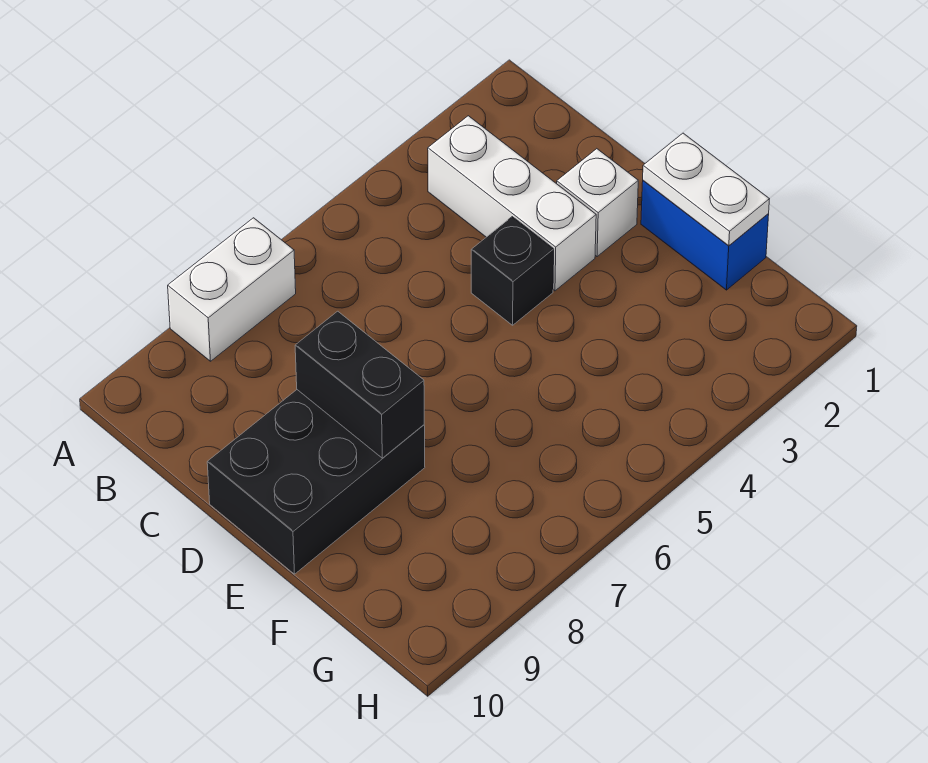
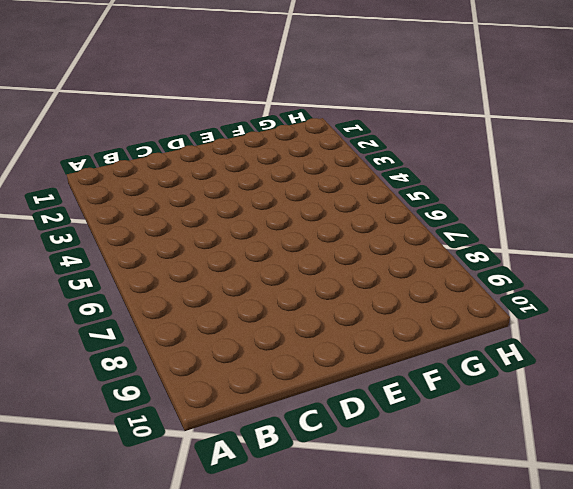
none -> white brick A7:A8 level 1
none -> white brick B3:D3 level 1

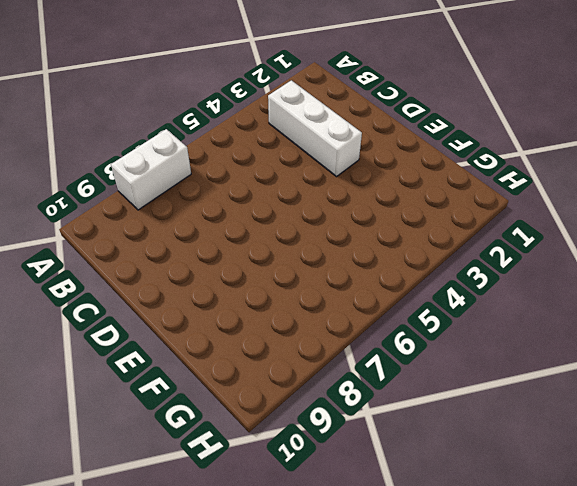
none -> white brick D2 level 1
none -> black brick D4 level 1

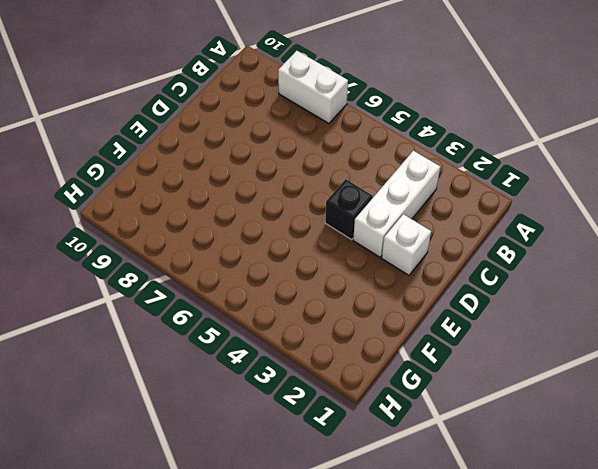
none -> black brick D8:E10 level 1
none -> blue brick E1:F1 level 1

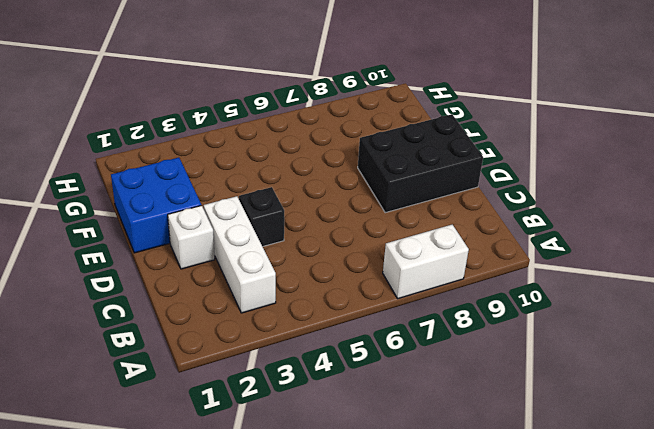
blue brick E1:F2 level 1 -> blue brick E1:F1 level 1
none -> black brick D8:E8 level 2
none -> white plate E1:F1 level 2

